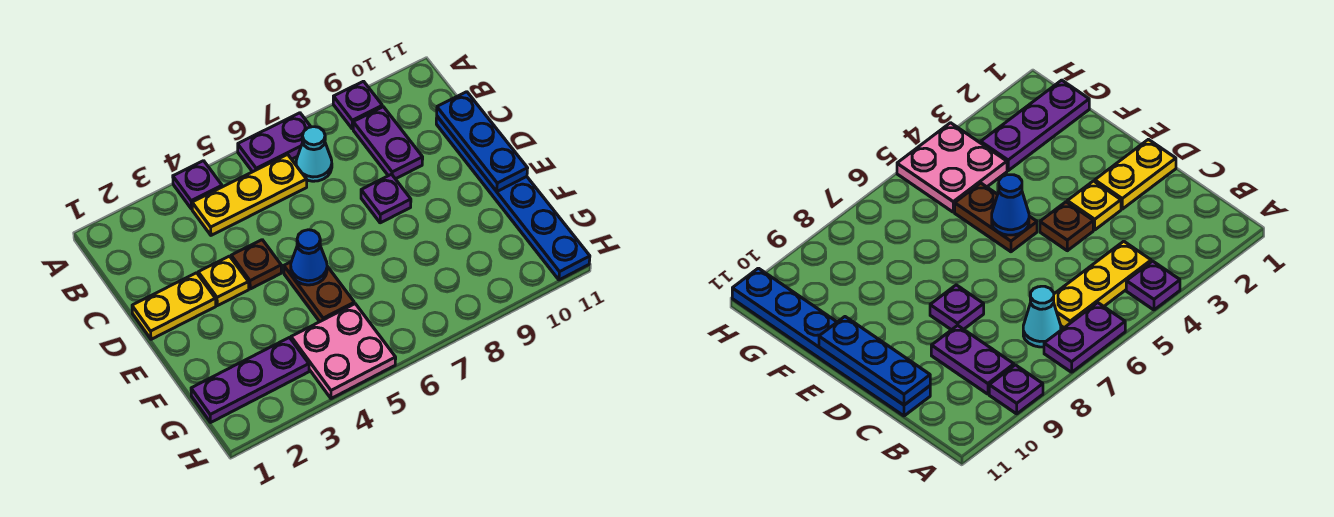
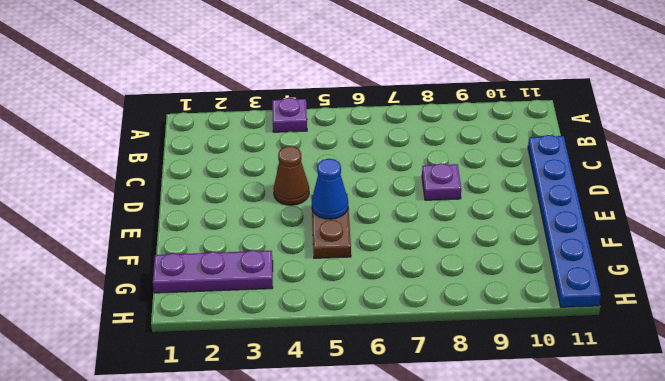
brown cone D4 level 1 -> brown plate D4 level 1
none -> purple plate A6:A7 level 1
none -> purple plate A9 level 1
none -> yellow plate B4:B6 level 1

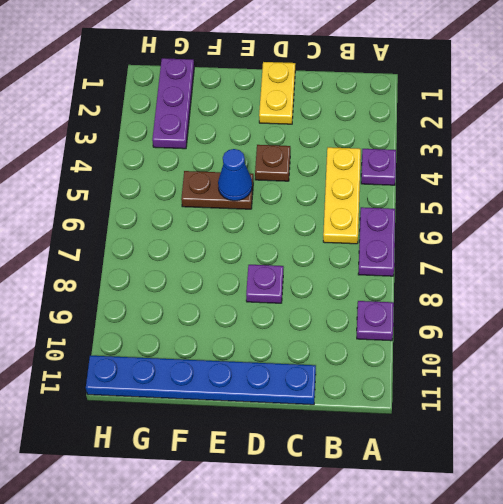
none -> cyan cone B7 level 1
none -> purple plate B9:C9 level 1
none -> yellow plate D3 level 1

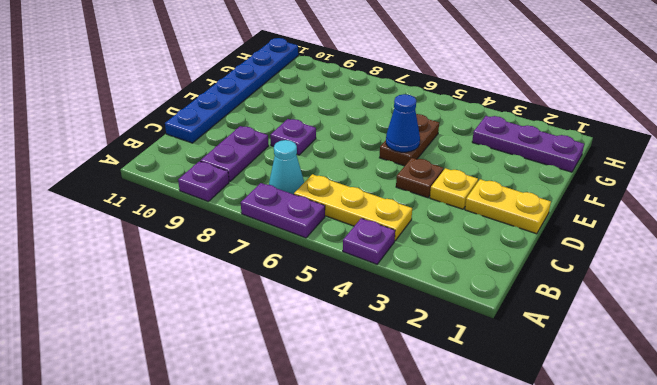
none -> pink plate G4:H5 level 1
none -> blue plate C11:E11 level 2

